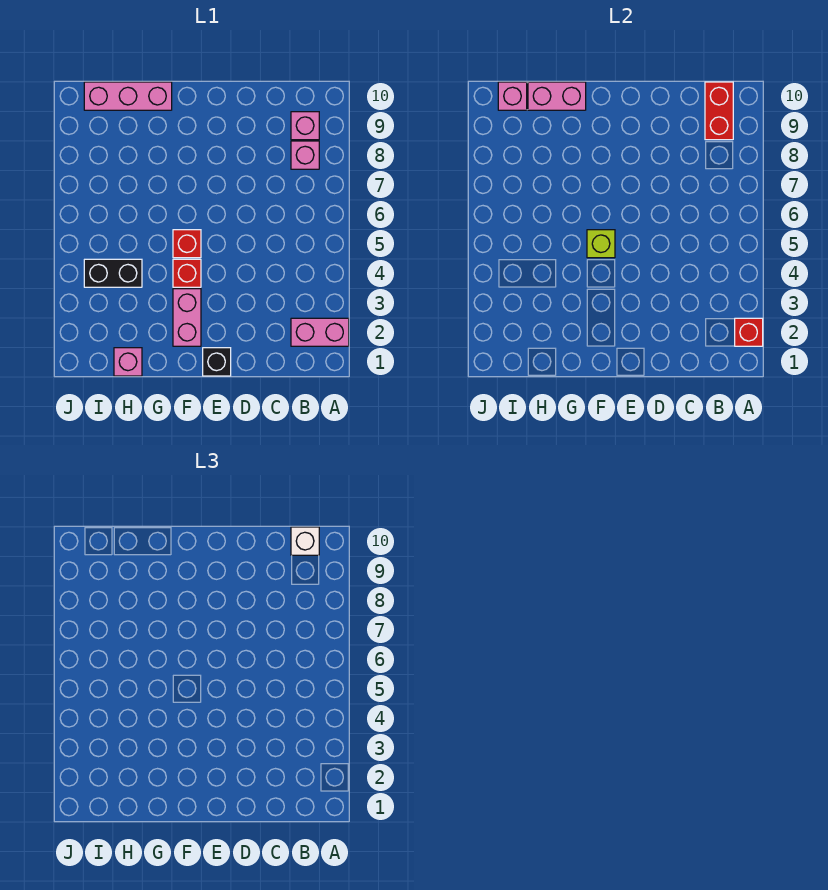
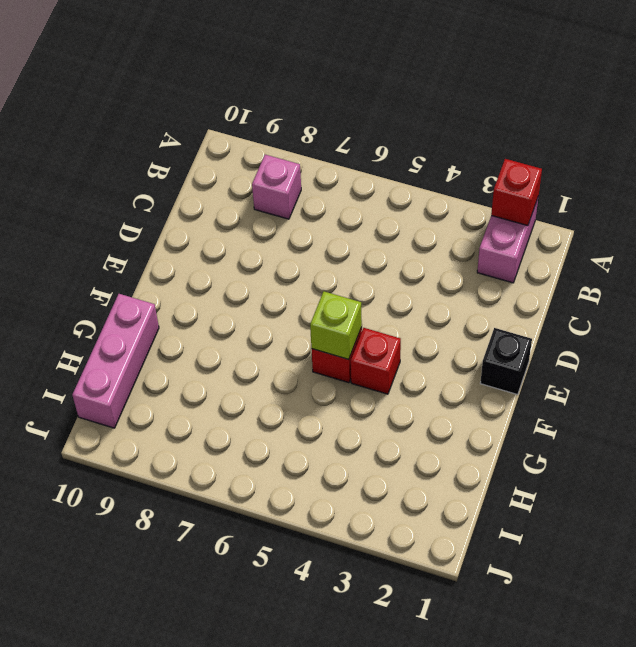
none -> pink brick B9 level 1
none -> pink brick F2:F3 level 1
none -> pink brick H1 level 1

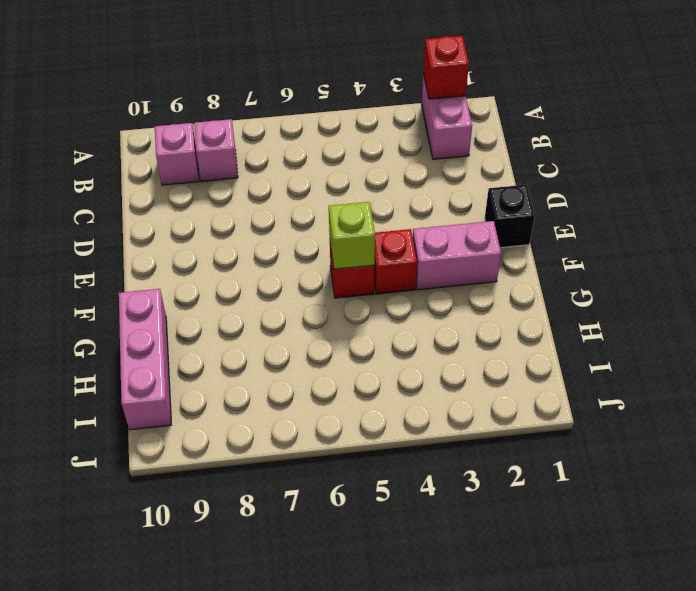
none -> pink brick H1 level 1
none -> black brick H4:I4 level 1
none -> red brick B9:B10 level 2

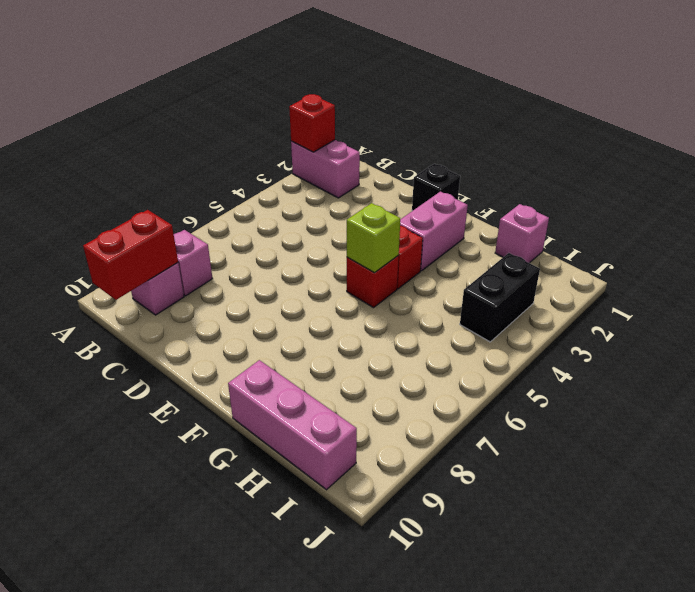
black brick I3:I4 level 1 -> black brick H4:I4 level 1
none -> pink brick G10:H10 level 2
none -> pink brick I10 level 2
none -> white brick B10 level 3

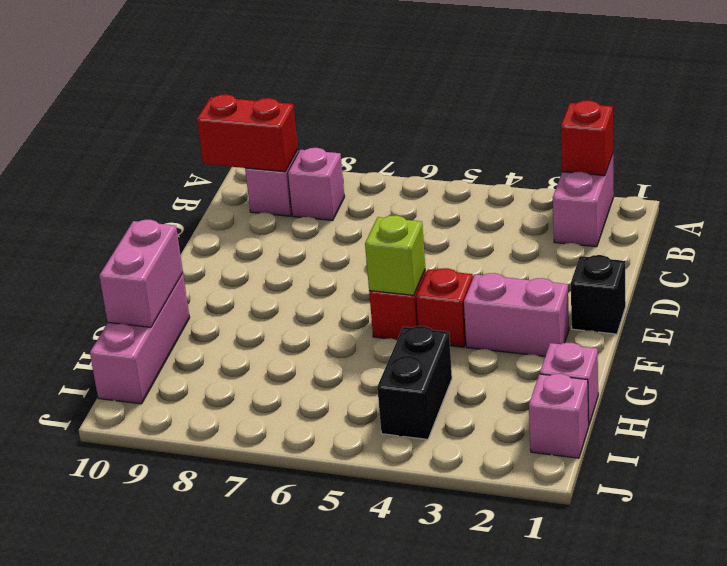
pink brick I1 level 1 -> pink brick I10 level 2
none -> white brick B10 level 3

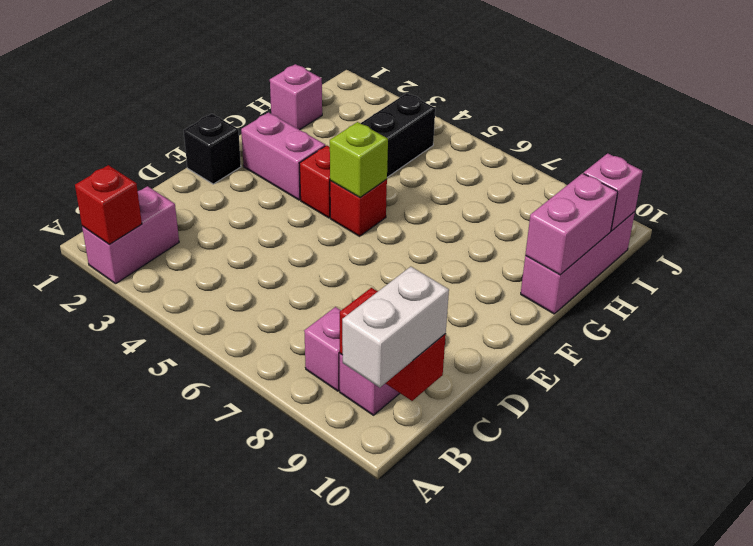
white brick A10:B10 level 3 -> white brick B10 level 3

